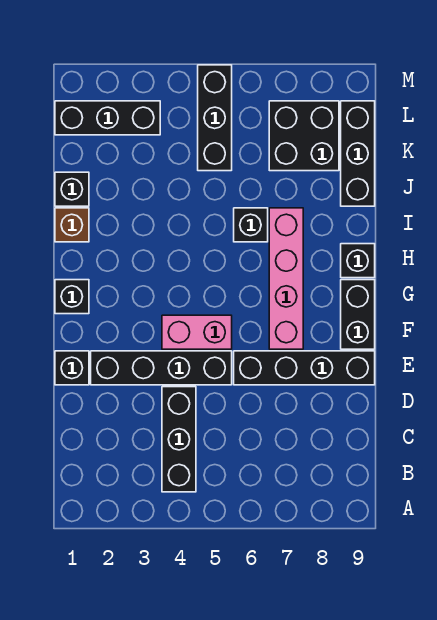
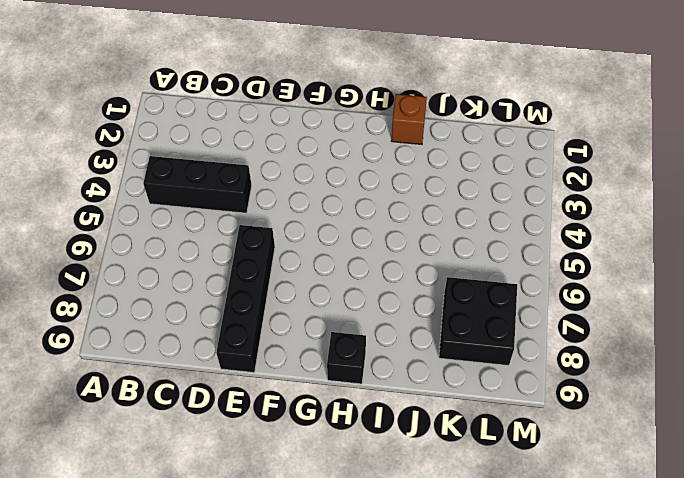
none -> black brick E1 level 1
none -> black brick E2:E5 level 1
none -> pink brick F4:F5 level 1

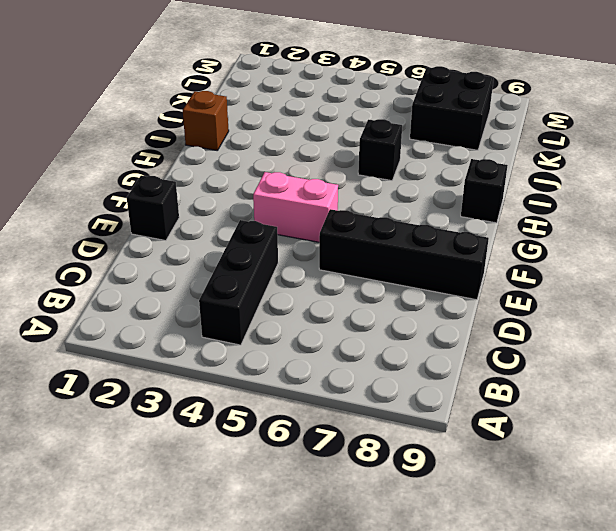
none -> black brick E2:E5 level 1
none -> pink brick F7:I7 level 1
none -> black brick F9:G9 level 1

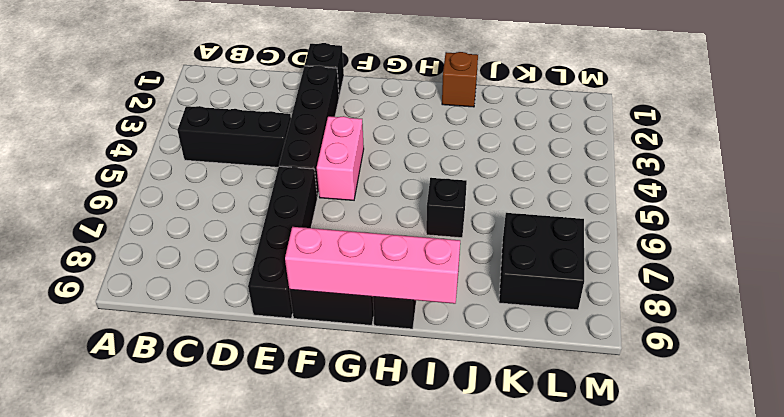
pink brick F9:I9 level 2 -> pink brick F7:I7 level 1
none -> black brick G1 level 1
none -> black brick J1 level 1
none -> black brick J9:L9 level 1

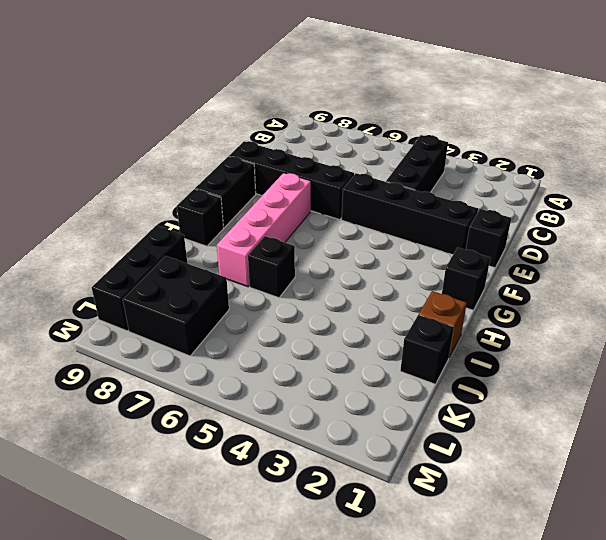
none -> pink brick F4:F5 level 1
none -> black brick K5:M5 level 1
none -> black brick L1:L3 level 1

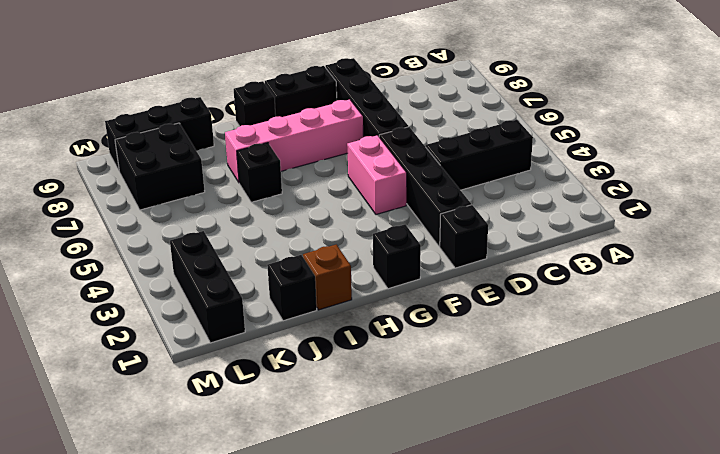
none -> black brick K5:M5 level 1

